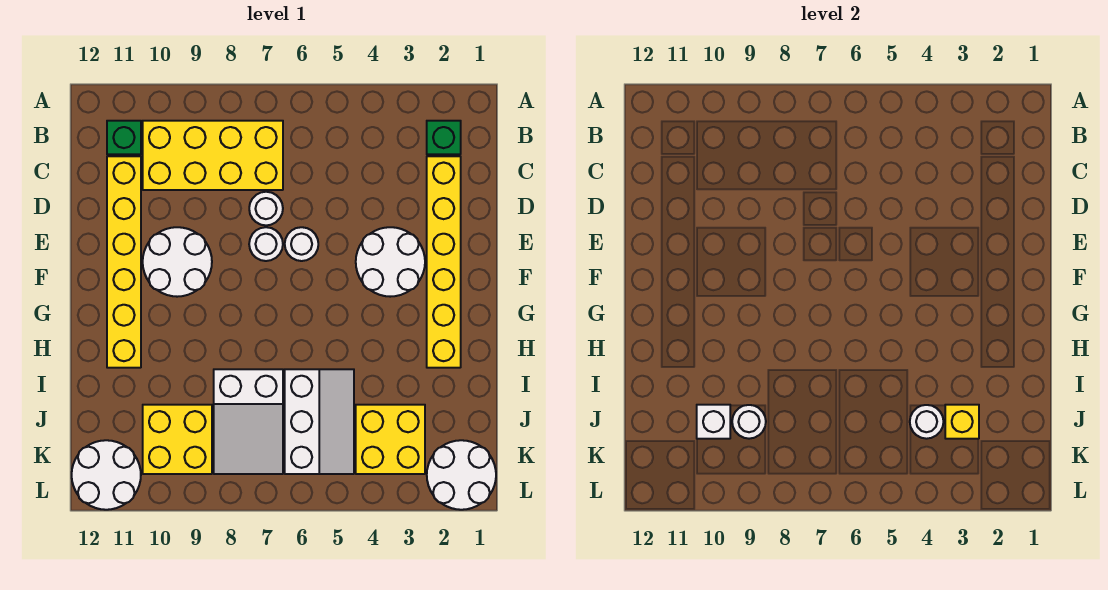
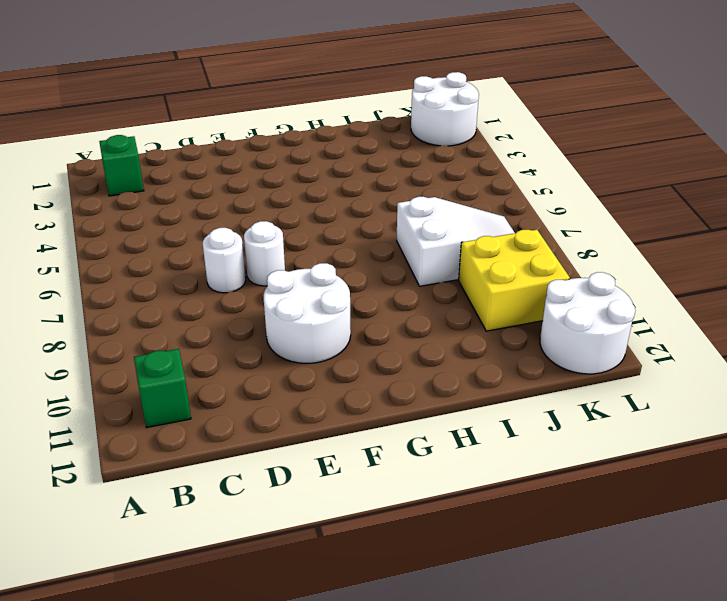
none -> yellow brick B7:C10 level 1
none -> yellow brick C2:H2 level 1
none -> yellow brick C11:H11 level 1

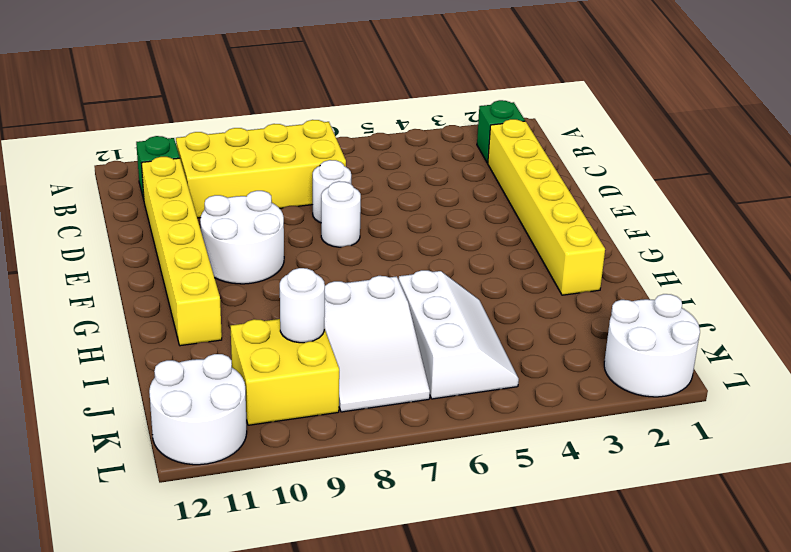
none -> white round brick E3:F4 level 1
none -> white round brick E6 level 1
none -> yellow brick J3:K4 level 1

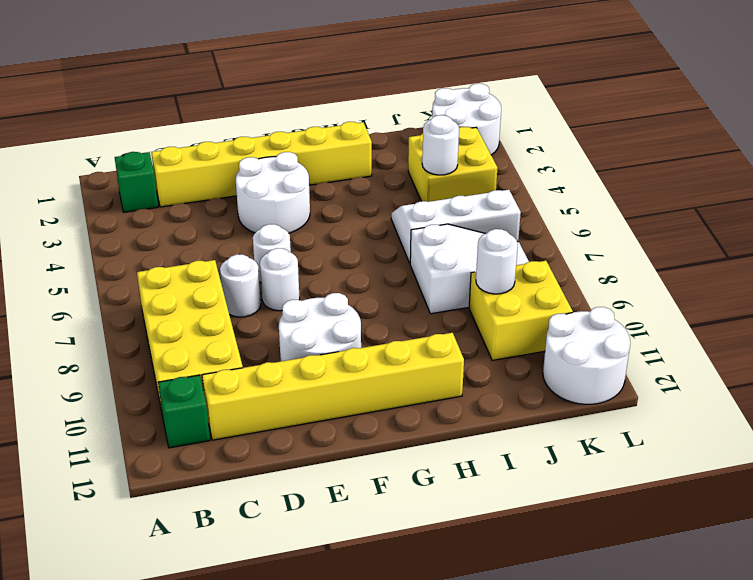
none -> yellow brick J3 level 2
none -> white brick J10 level 2

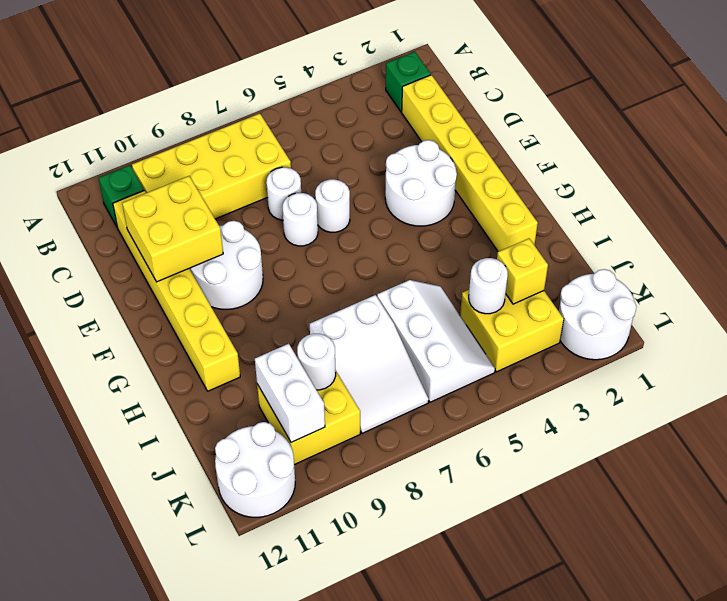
yellow brick D10:E11 level 2 -> none
white brick J10:K10 level 2 -> white brick J10 level 2

